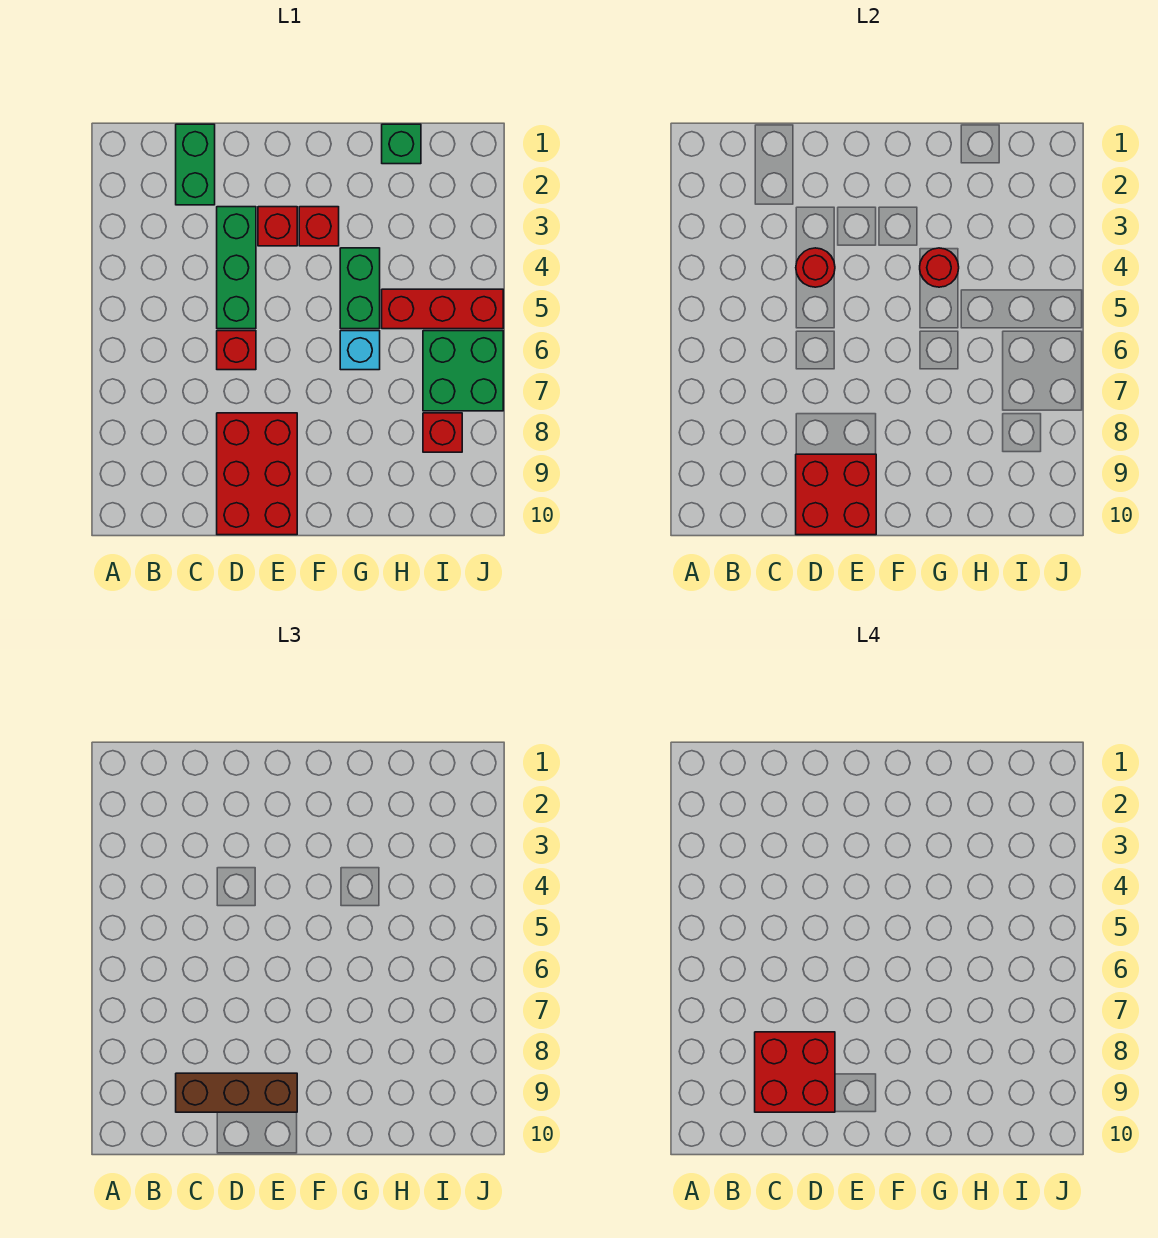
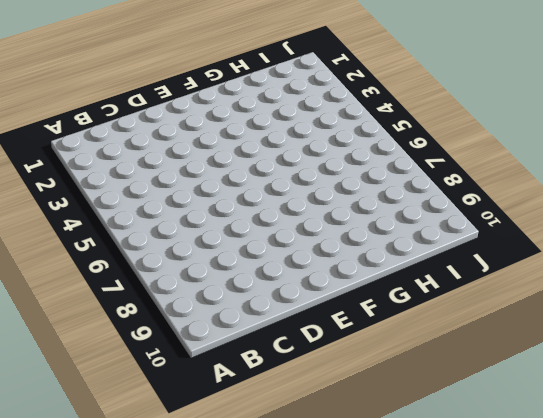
none -> green brick C1:C2 level 1
none -> green brick D3:D5 level 1
none -> red brick D6 level 1

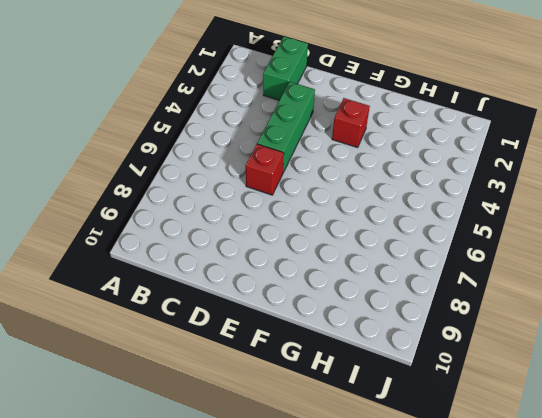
none -> red brick D8:E10 level 1
none -> red brick E3 level 1
none -> green brick G4:G5 level 1

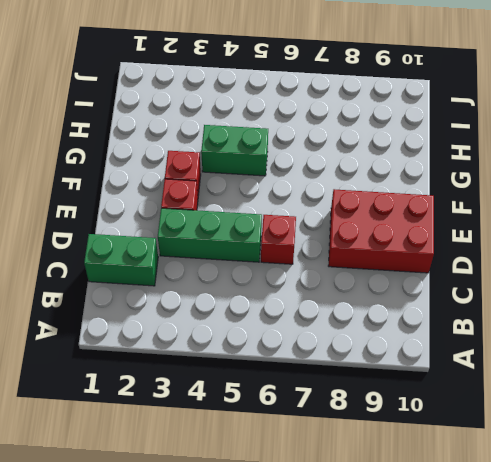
none -> cyan brick G6 level 1
none -> green brick H1 level 1
none -> red brick H5:J5 level 1

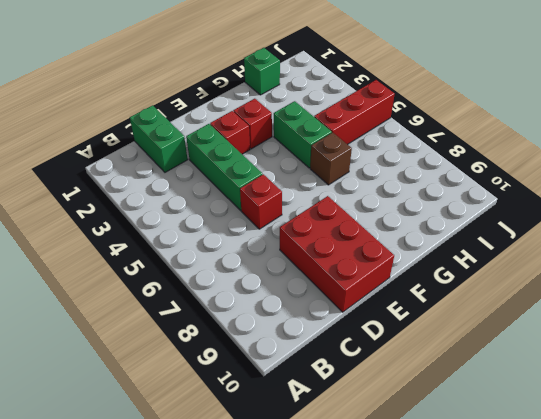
brown brick G6 level 1 -> cyan brick G6 level 1
none -> green brick I6:J7 level 1
none -> red brick I8 level 1
none -> red round brick D4 level 2

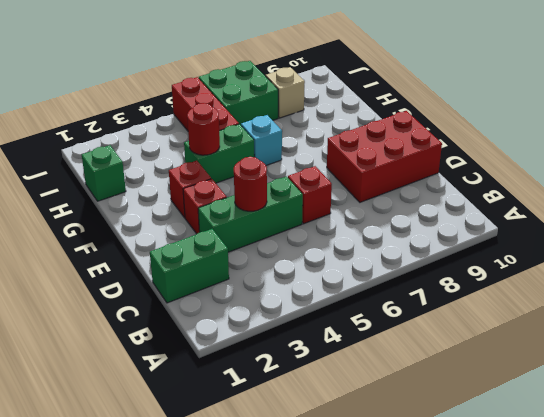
tan brick I8 level 1 -> red brick I8 level 1
none -> red brick D9:E10 level 2
none -> brown brick C9:E9 level 3
none -> red brick C8:D9 level 4

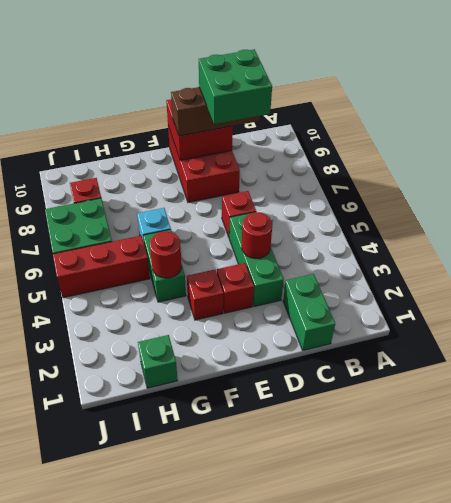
green brick C8:D9 level 4 -> red brick C8:D9 level 4

